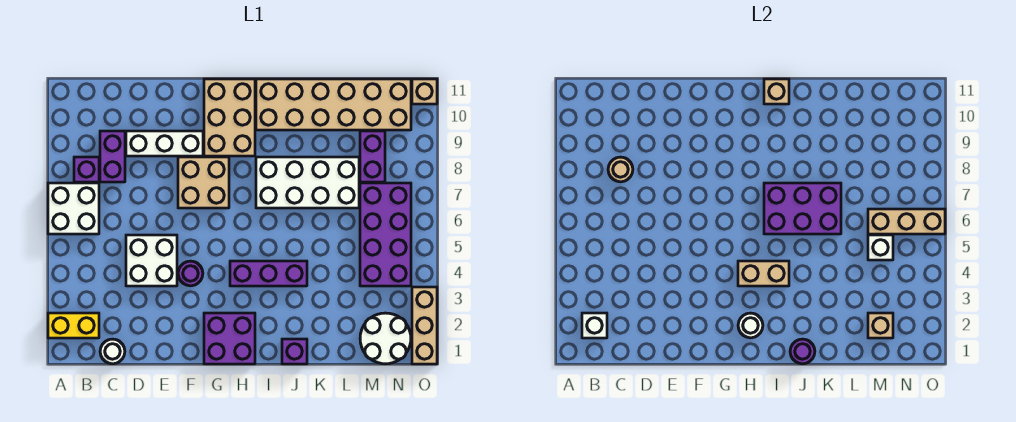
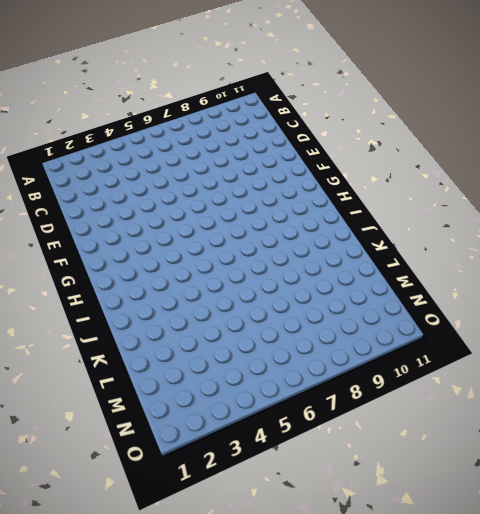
none -> yellow brick A2:B2 level 1
none -> white brick A6:B7 level 1
none -> purple brick B8 level 1
none -> white round brick C1 level 1

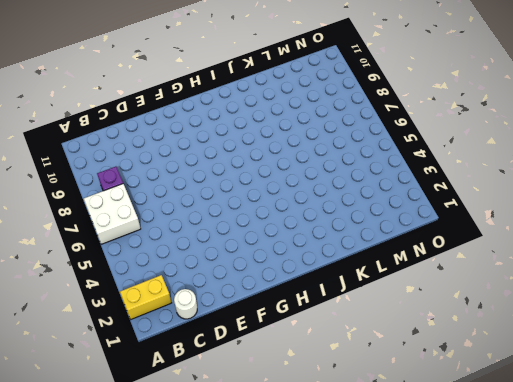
none -> purple brick C8:C9 level 1
none -> white brick D4:E5 level 1
none -> white brick D9:F9 level 1
none -> purple round brick F4 level 1

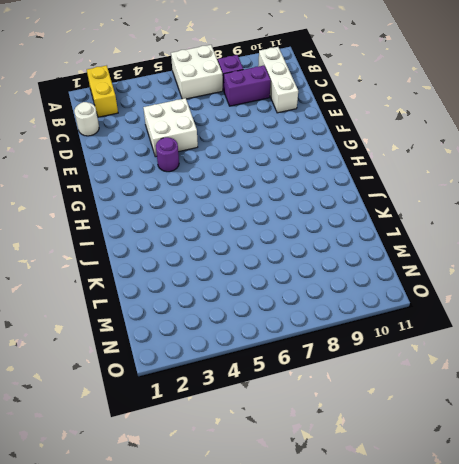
white brick B10:D10 level 1 -> white brick D9:F9 level 1
none -> tan brick F7:G8 level 1
none -> purple brick G1:H2 level 1
none -> tan brick G9:H11 level 1
none -> purple brick H4:J4 level 1

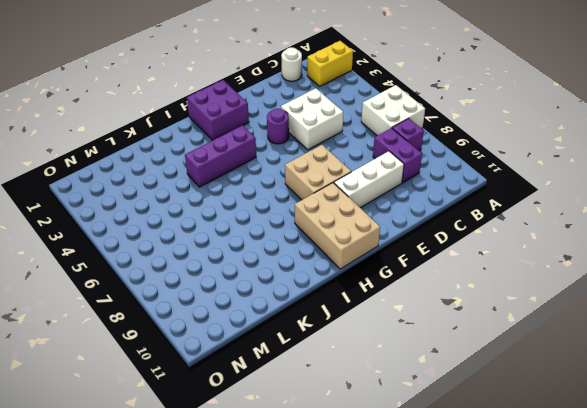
none -> white brick I7:L8 level 1
none -> tan brick I10:N11 level 1
none -> purple brick J1 level 1
none -> white round brick M1:N2 level 1

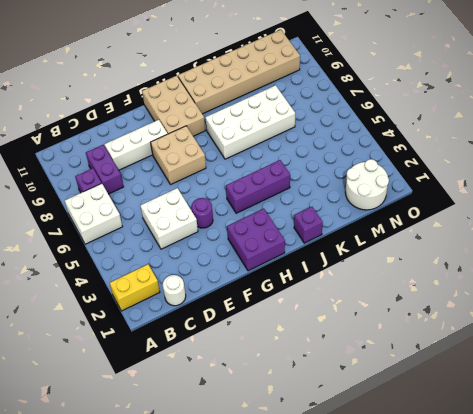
none -> purple brick M4:N7 level 1
none -> purple brick M8:M9 level 1
none -> tan brick O1:O3 level 1
none -> tan brick O11 level 1

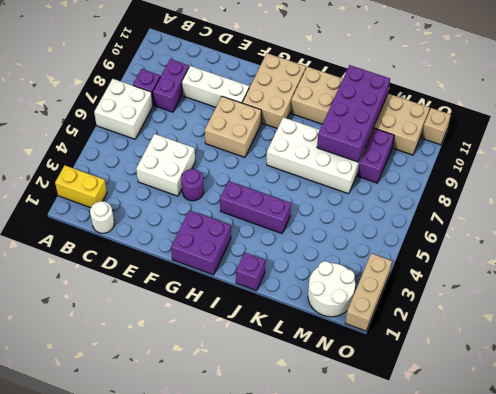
purple brick K8:L11 level 2 -> purple brick M4:N7 level 1
none -> white brick B2 level 2
none -> tan round brick C8 level 2
none -> white round brick H2 level 2
none -> tan brick H4:I4 level 2

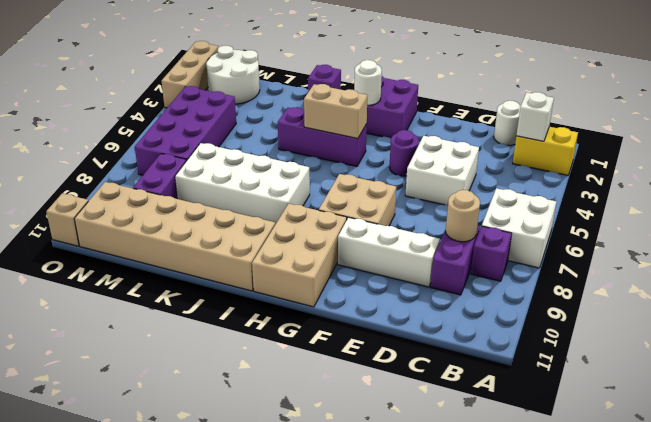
none -> purple brick I6:K7 level 2
none -> tan brick I11 level 2
none -> purple round brick J1 level 2
none -> tan brick M2 level 2

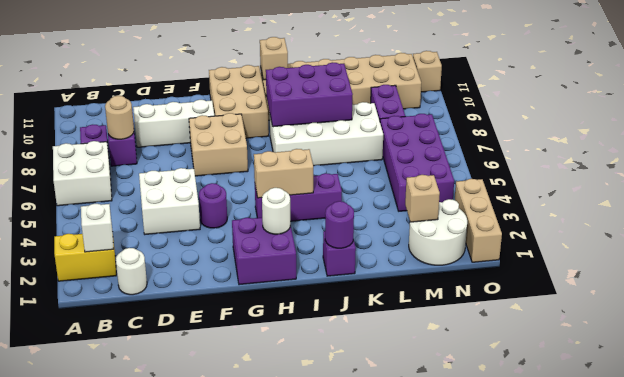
purple brick I8:K9 level 2 -> purple brick I6:K7 level 2
none -> white brick M5 level 2
none -> tan brick M6:O6 level 2

